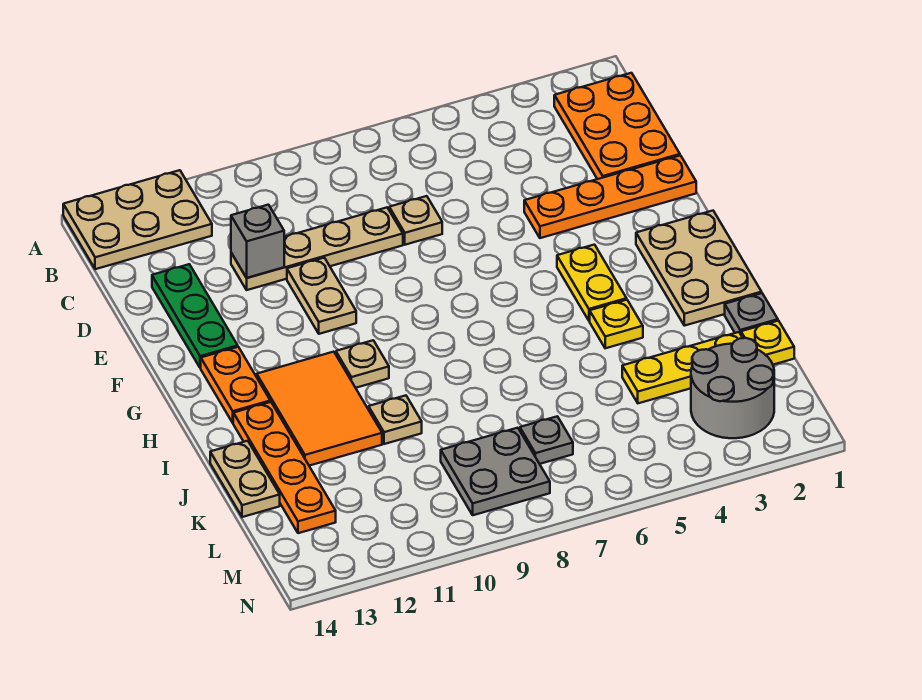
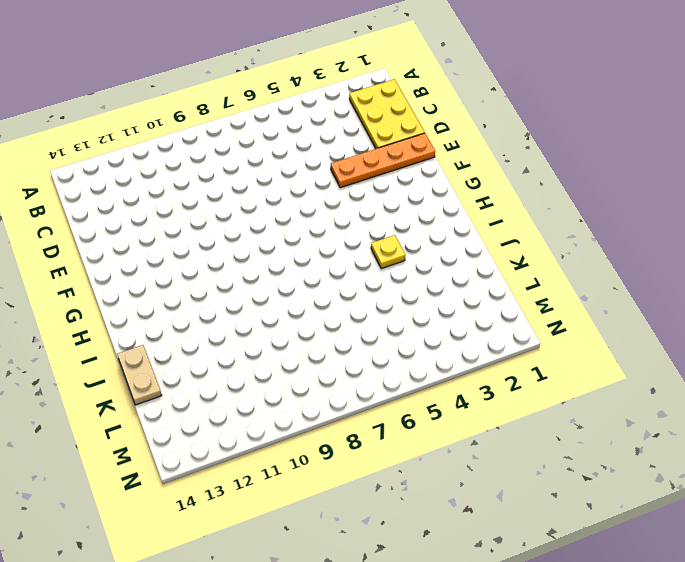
yellow plate B1:D2 level 1 -> orange plate B1:D2 level 1
none -> tan plate A12:B14 level 1
none -> tan plate D7 level 1
none -> tan plate D8:D11 level 1

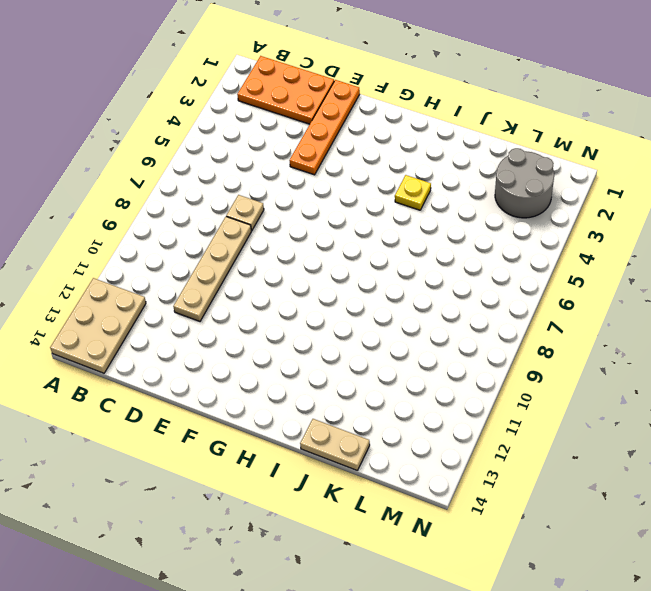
none -> green plate D13:F13 level 1
none -> tan plate E10:F10 level 1
none -> tan plate G1:I2 level 1

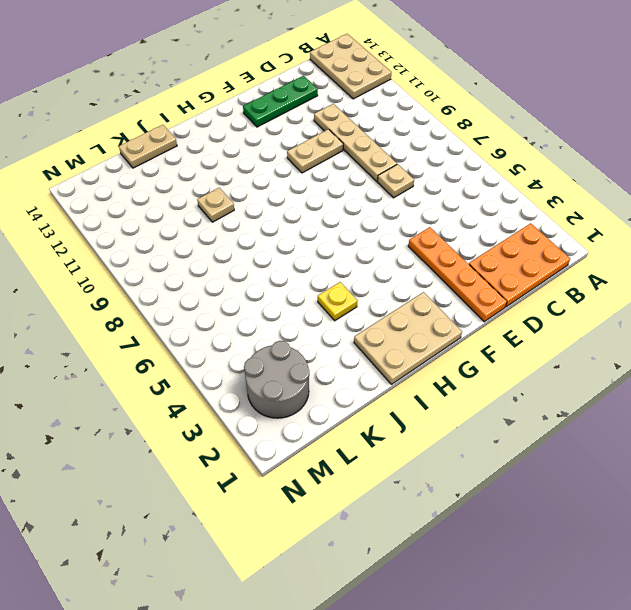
none -> yellow plate G4:H4 level 1
none -> orange plate G13:H13 level 1
none -> tan plate H10 level 1

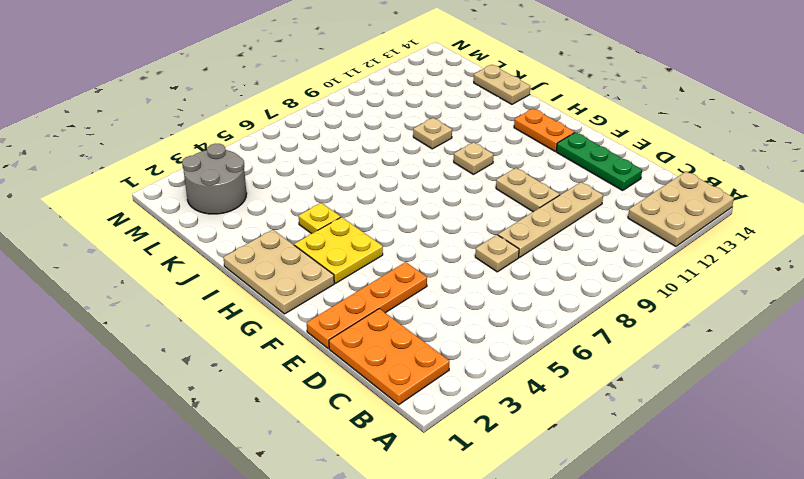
yellow plate G3:H4 level 1 -> yellow plate G4:H4 level 1
none -> orange tile H11:J12 level 1
none -> orange plate I13:L13 level 1
none -> grey plate J1 level 1

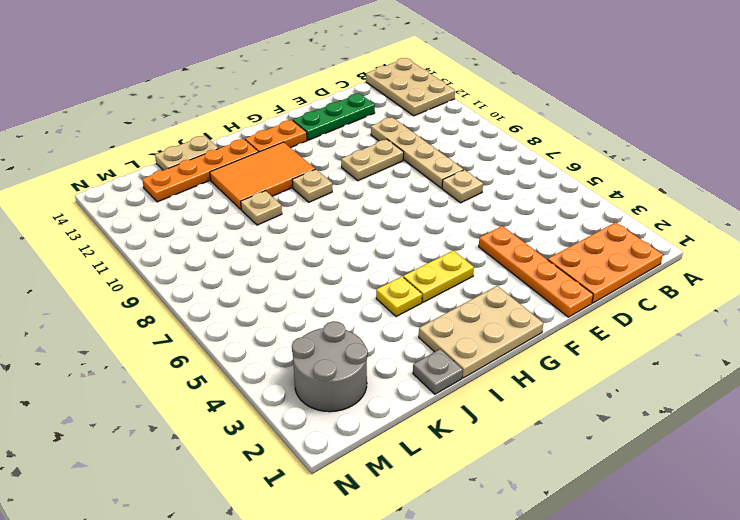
none -> yellow plate K1 level 1
none -> yellow plate K2:K4 level 1
none -> grey plate L7 level 1

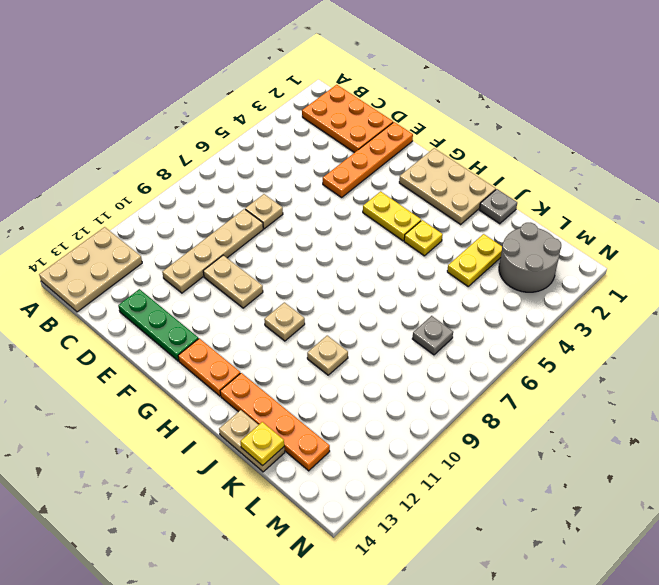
yellow plate K3:K4 level 1 -> yellow plate K2:K4 level 1
yellow plate K14 level 2 -> yellow plate K1 level 1
none -> orange tile H11:J12 level 1
none -> grey plate L8:M9 level 1
none -> grey brick D11 level 2

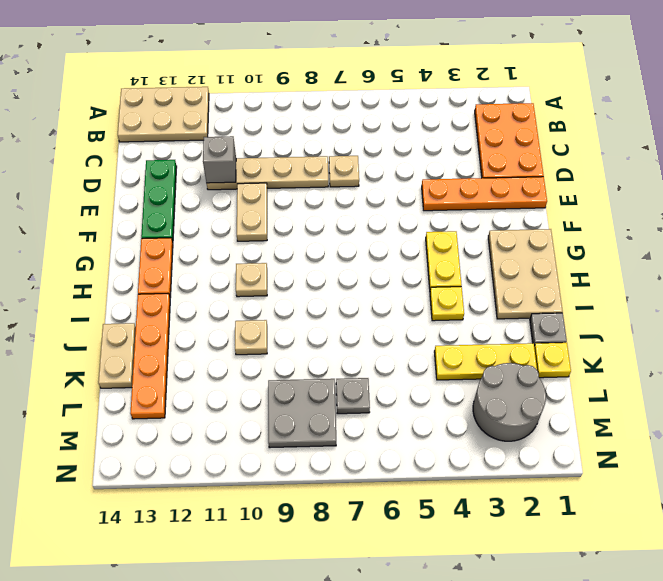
none -> orange tile H11:J12 level 1

